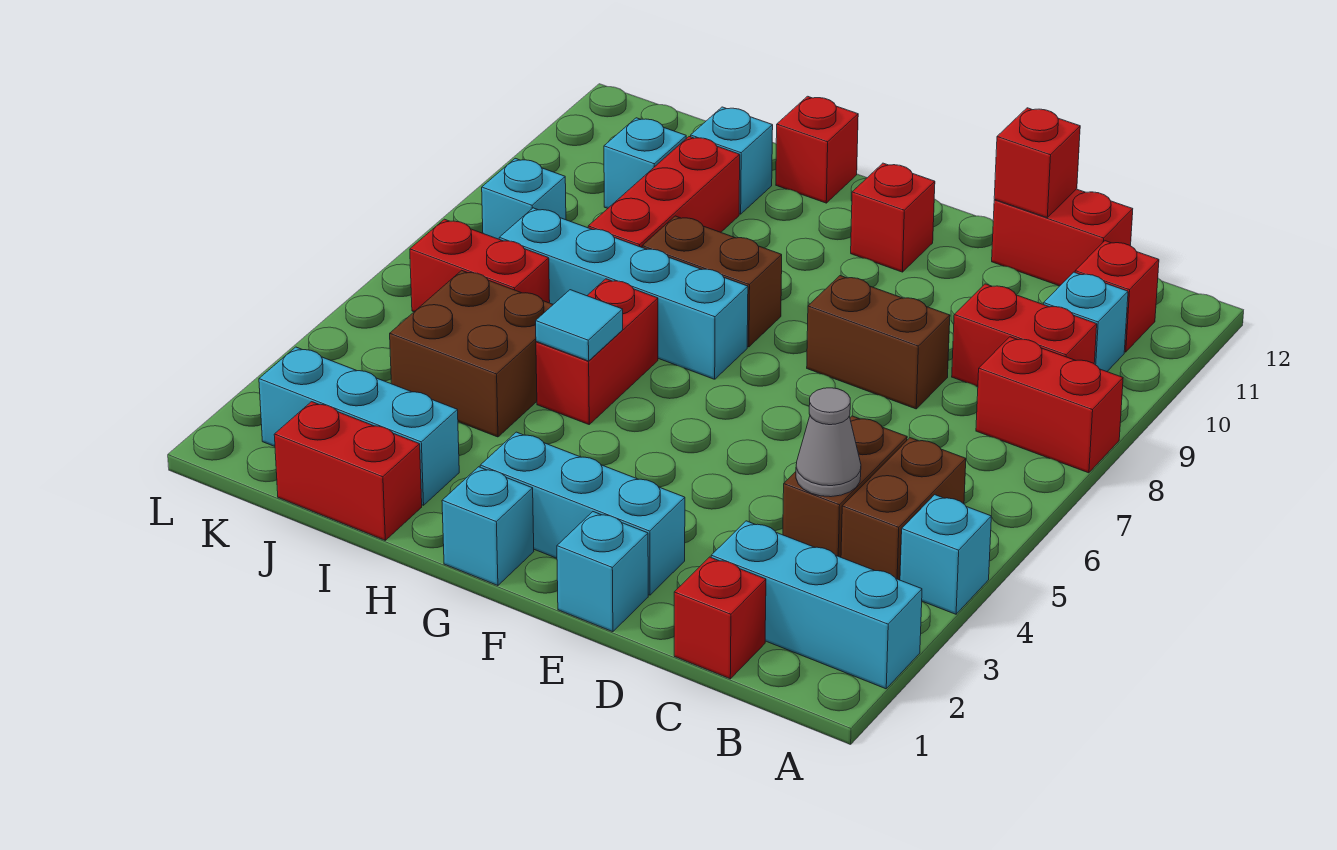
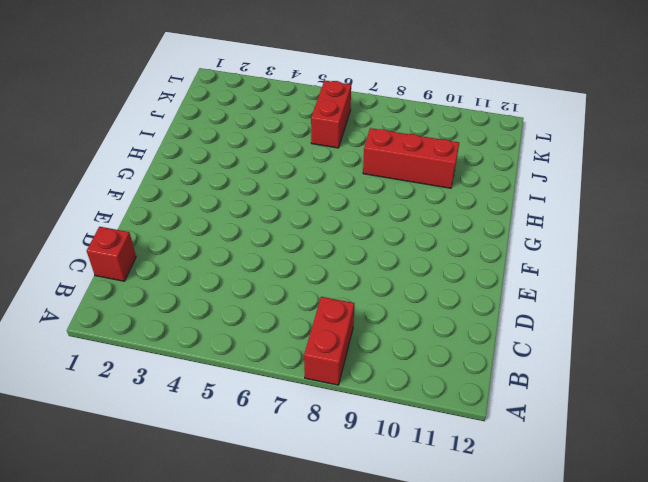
none -> cyan brick A2:C2 level 1
none -> cyan brick A4 level 1
none -> brown brick B4:B5 level 1
none -> red brick B9:C9 level 1

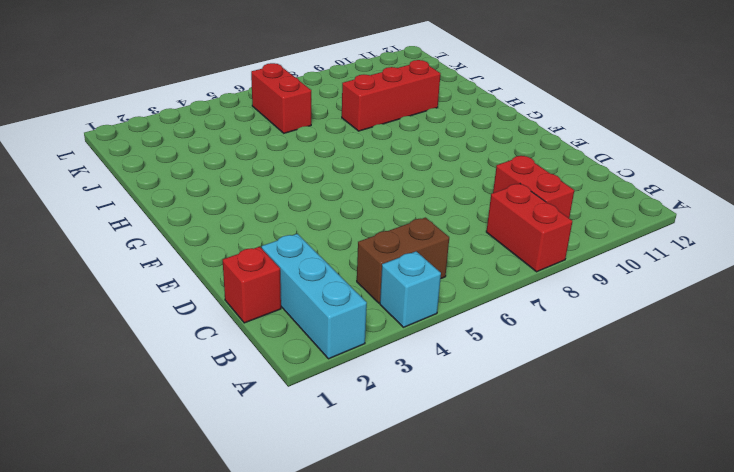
none -> cyan brick B10 level 1
none -> red brick B11 level 1
none -> brown brick C4:C5 level 1
none -> red brick C12:D12 level 1

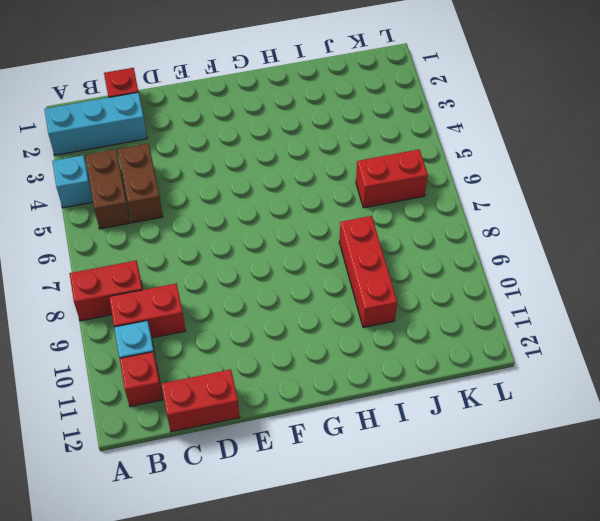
none -> brown brick D8:E8 level 1
none -> cyan brick E1 level 1
none -> cyan brick E2:G2 level 1
none -> red brick F11 level 1

